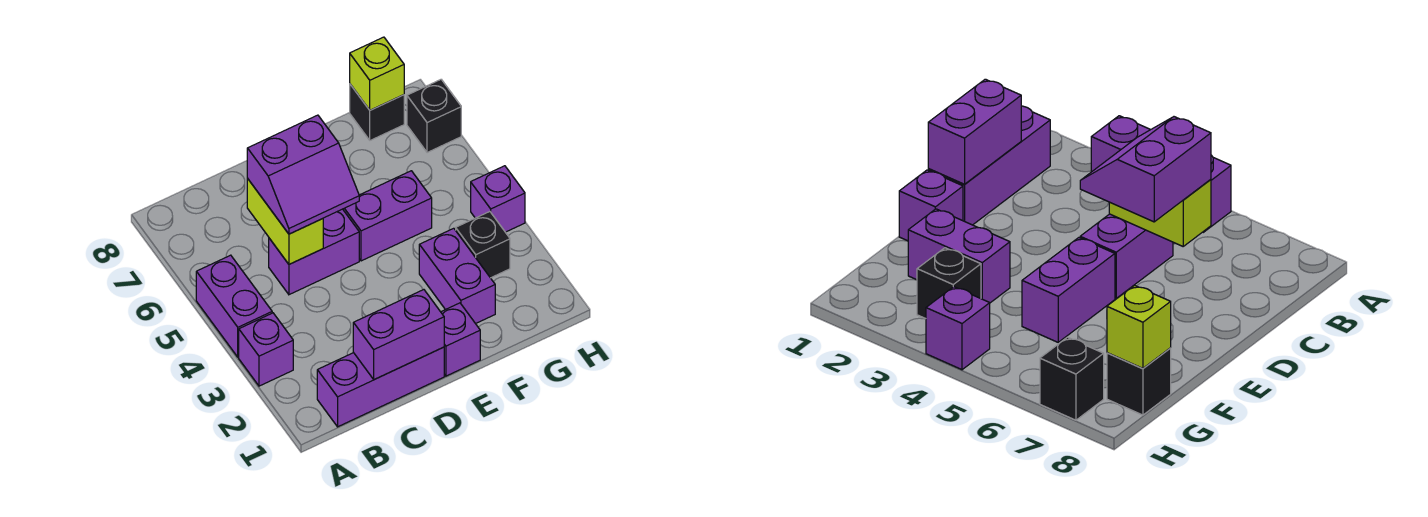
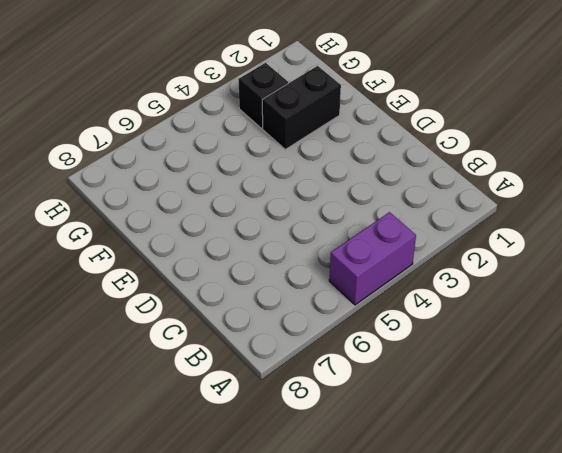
black brick F2:F3 level 1 -> purple brick F2:F3 level 1
none -> purple brick A3 level 1
none -> purple brick B1:D1 level 1
none -> purple brick C5:D5 level 1

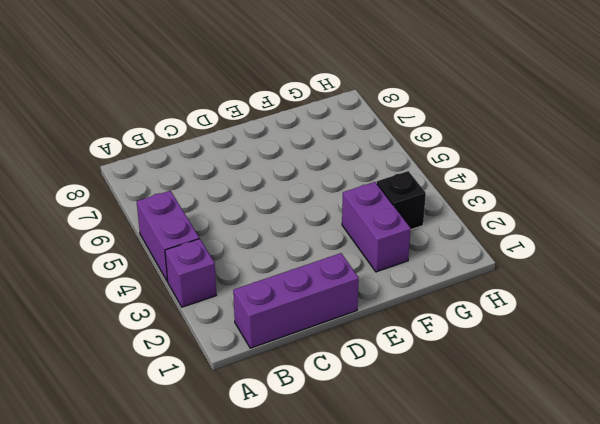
none -> purple brick C5:D5 level 1
none -> purple brick E1 level 1
none -> purple brick E5:F5 level 1

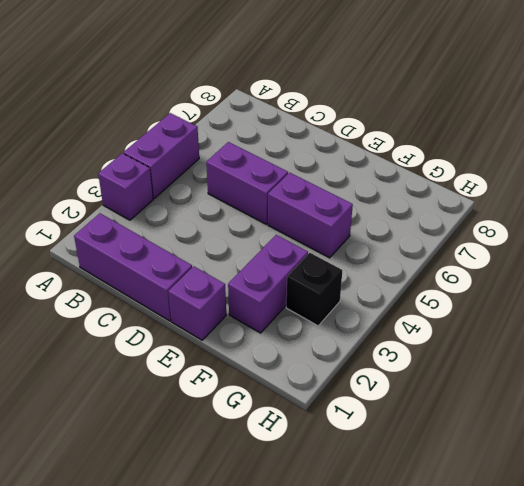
none -> black brick G8 level 1
none -> purple brick H4 level 1
none -> black brick H7 level 1

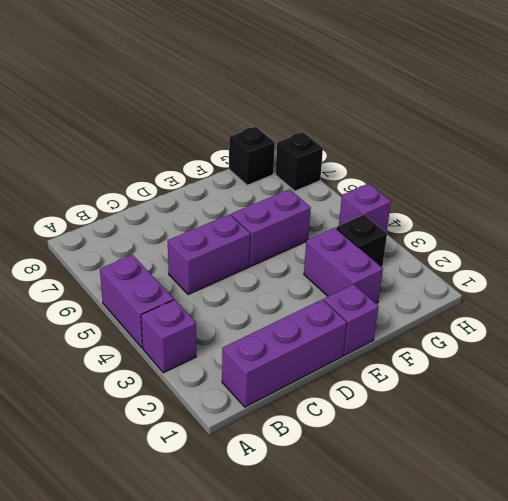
none -> purple brick C1:D1 level 2
none -> lime brick C5:C6 level 2
none -> lime brick G8 level 2

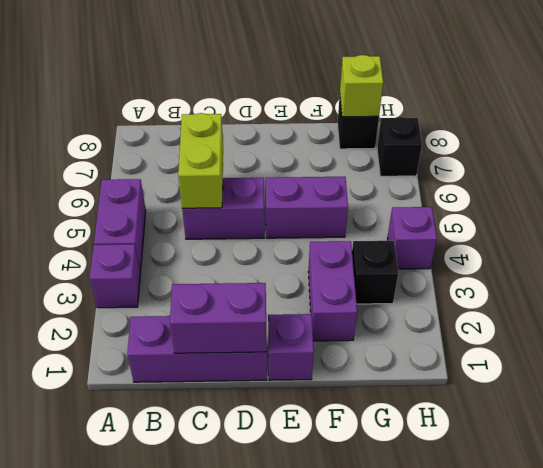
none -> purple slope C5:D6 level 3 top 6

